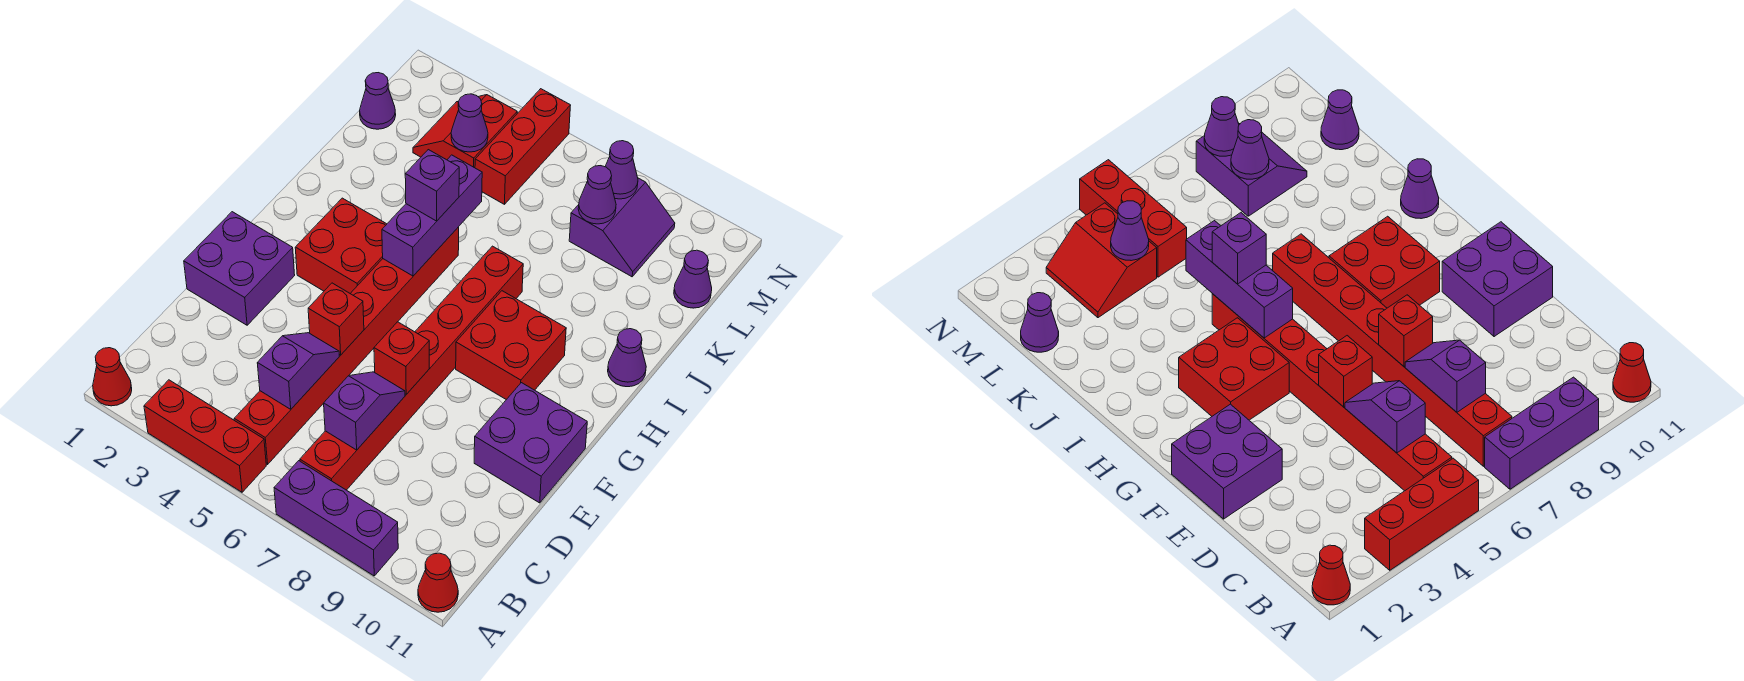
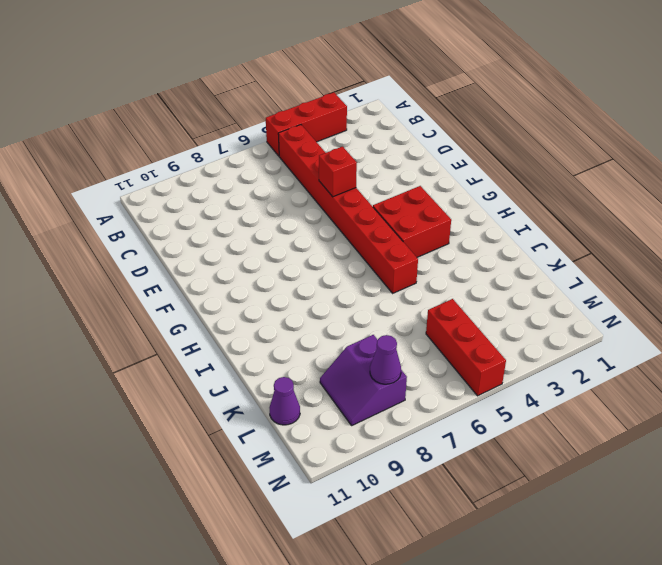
none -> red cone A1 level 1
none -> purple brick A7:A9 level 1
none -> red cone A11 level 1

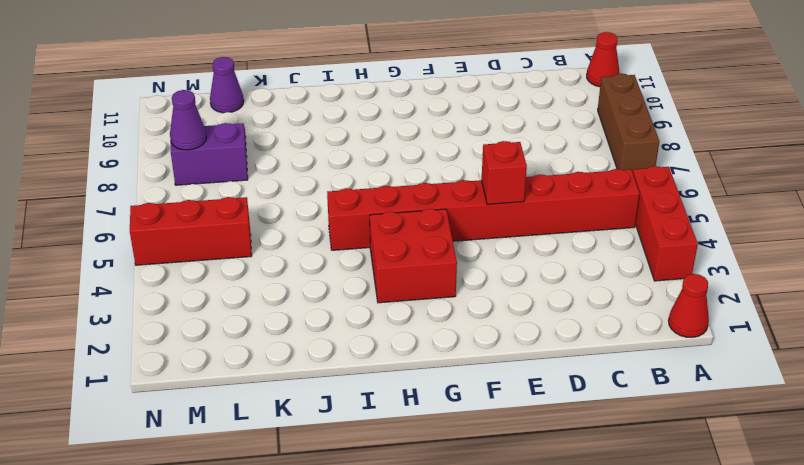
brown brick A7:A9 level 1 -> purple brick A7:A9 level 1
none -> red brick B7:I7 level 1
none -> purple brick E1:F2 level 1
none -> purple brick E10:F11 level 1

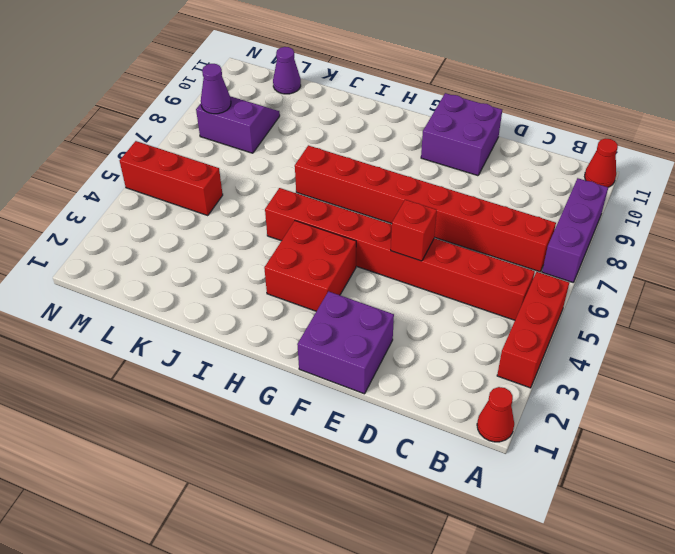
none -> red brick G8:H9 level 1
none -> purple cone I11 level 1
none -> purple cone L1 level 1

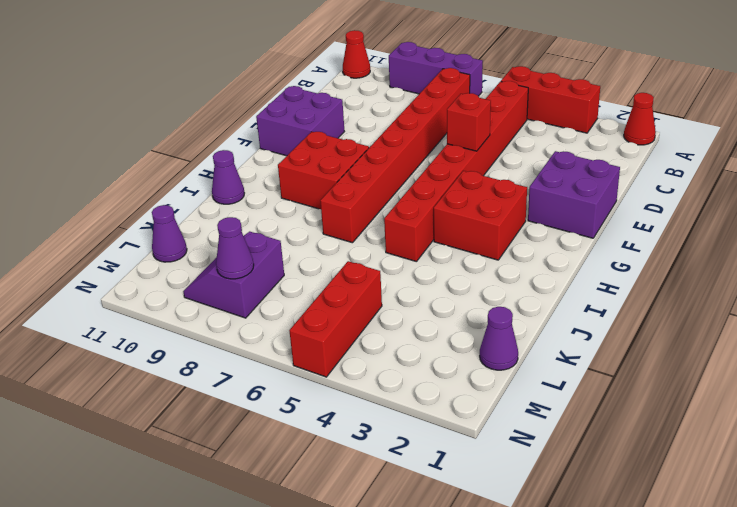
none -> red slope L3:M4 level 1 top 4
none -> purple slope C5:D5 level 2 top C
none -> purple slope C7:D7 level 2 top C

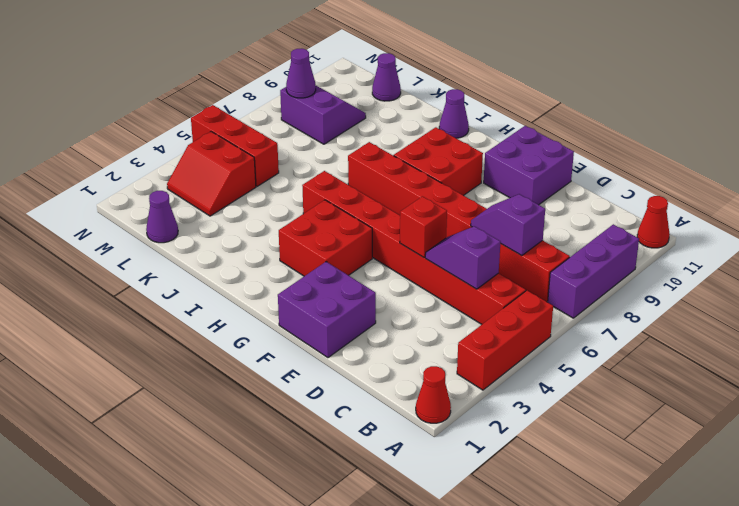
none -> red brick E7 level 2
none -> purple brick H5:J5 level 2
none -> purple cone L4 level 2

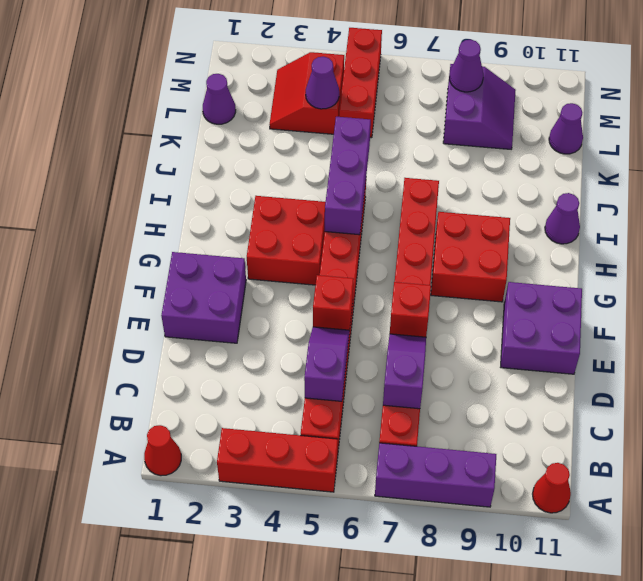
none -> purple cone L8 level 2
none -> purple brick I5 level 3

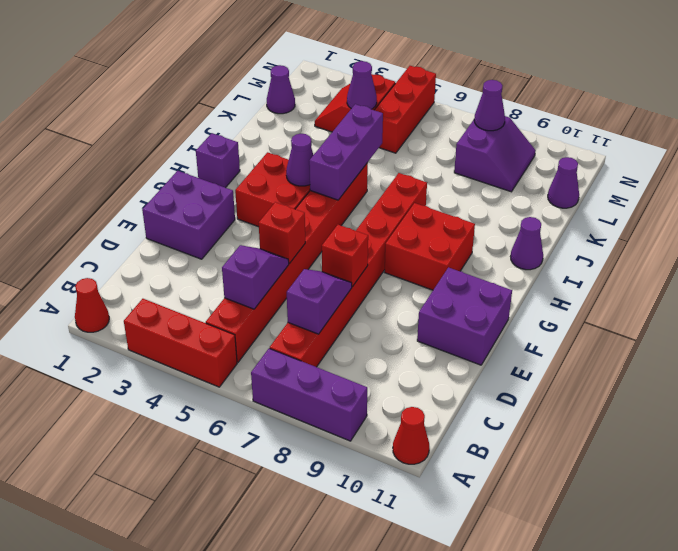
purple brick H1 level 1 -> purple brick I5 level 3
purple cone H4 level 2 -> purple cone L8 level 2

